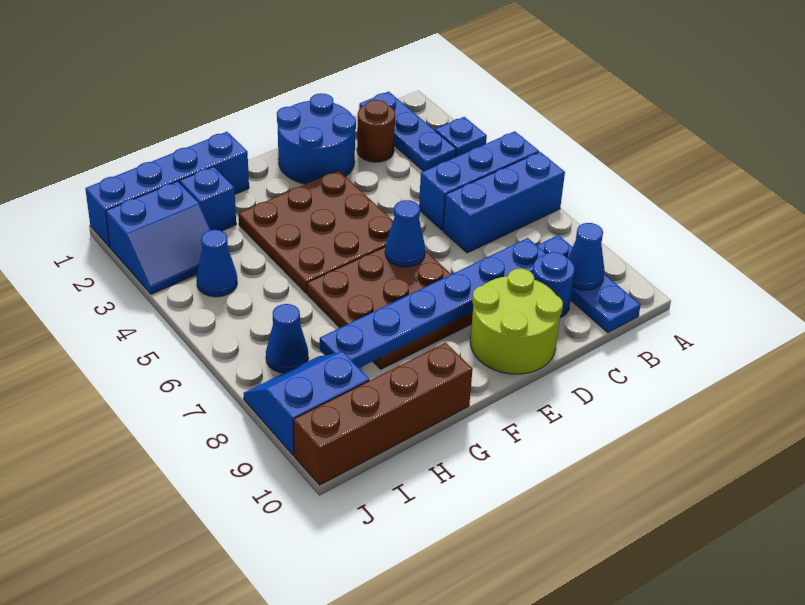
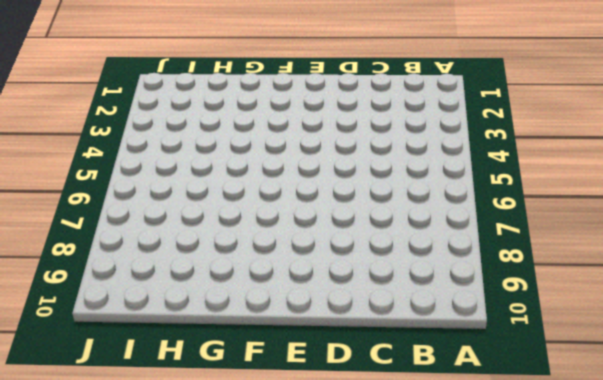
none -> blue plate A3 level 1
none -> blue brick A5:C5 level 1
none -> blue brick A6:C6 level 1

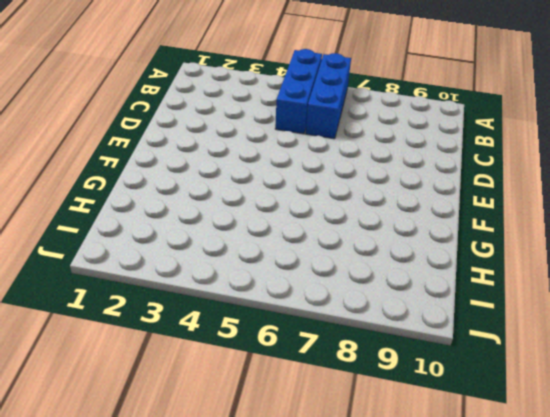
none -> blue plate A3 level 1
none -> blue plate B1:B3 level 1
none -> blue plate B8:B10 level 1

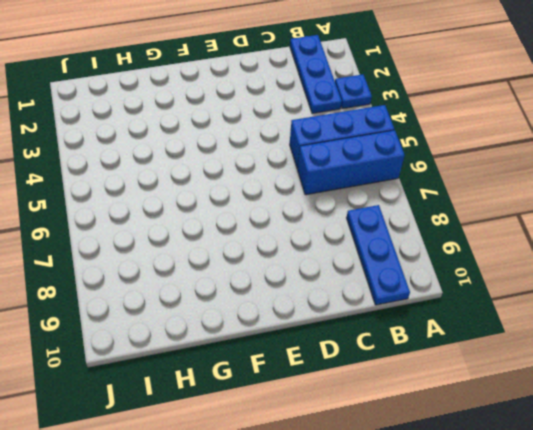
none -> brown round brick C2 level 1
none -> blue round brick C9 level 1
none -> blue round brick D1:E2 level 1

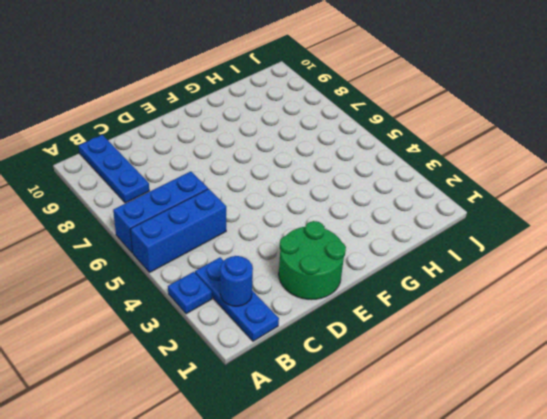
blue round brick B2 level 2 -> blue round brick C9 level 1
green round brick D1:E2 level 1 -> blue round brick D1:E2 level 1
none -> brown round brick C2 level 1
none -> lime round brick D9:E10 level 1
none -> brown plate E3:G5 level 1

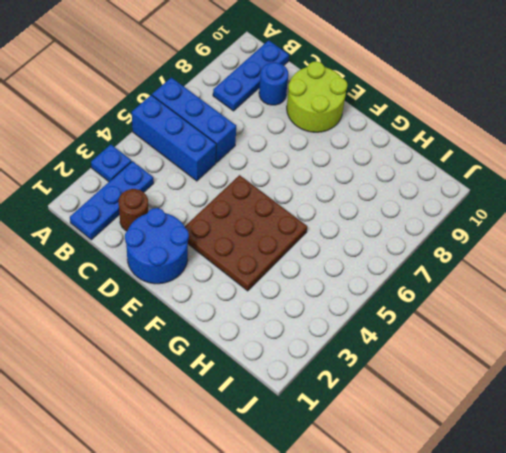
none -> brown plate E6:G8 level 1
none -> blue brick G1:J1 level 1
none -> brown brick G10:J10 level 1

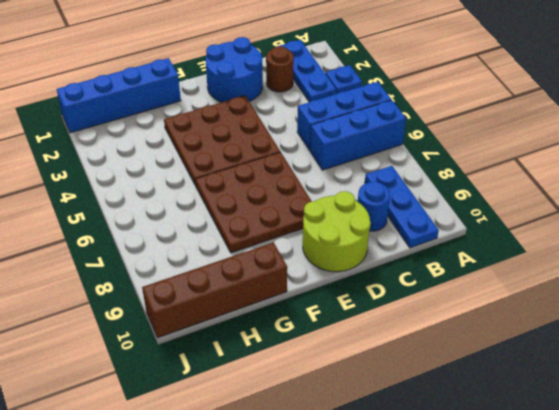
none -> blue brick H2 level 1
none -> blue slope I2:J3 level 1 top 2
none -> blue cone I4 level 1

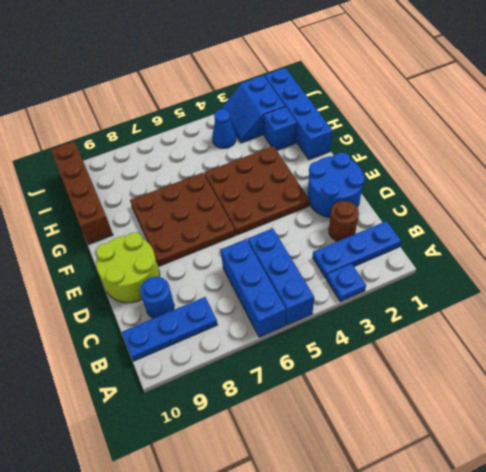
none -> blue cone I7 level 1
none -> blue slope I8:J9 level 1 top 9
none -> blue cone B9 level 2

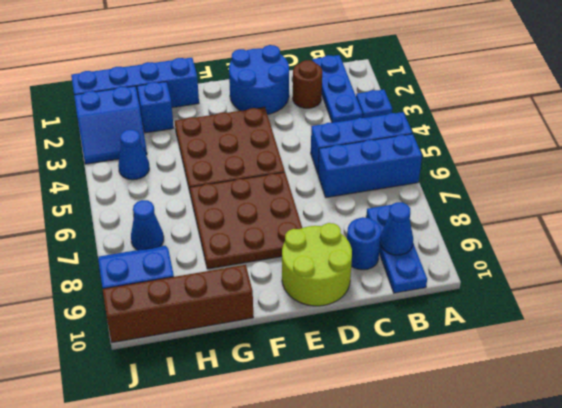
none -> blue plate C8:H8 level 2
none -> blue cone E6 level 2

